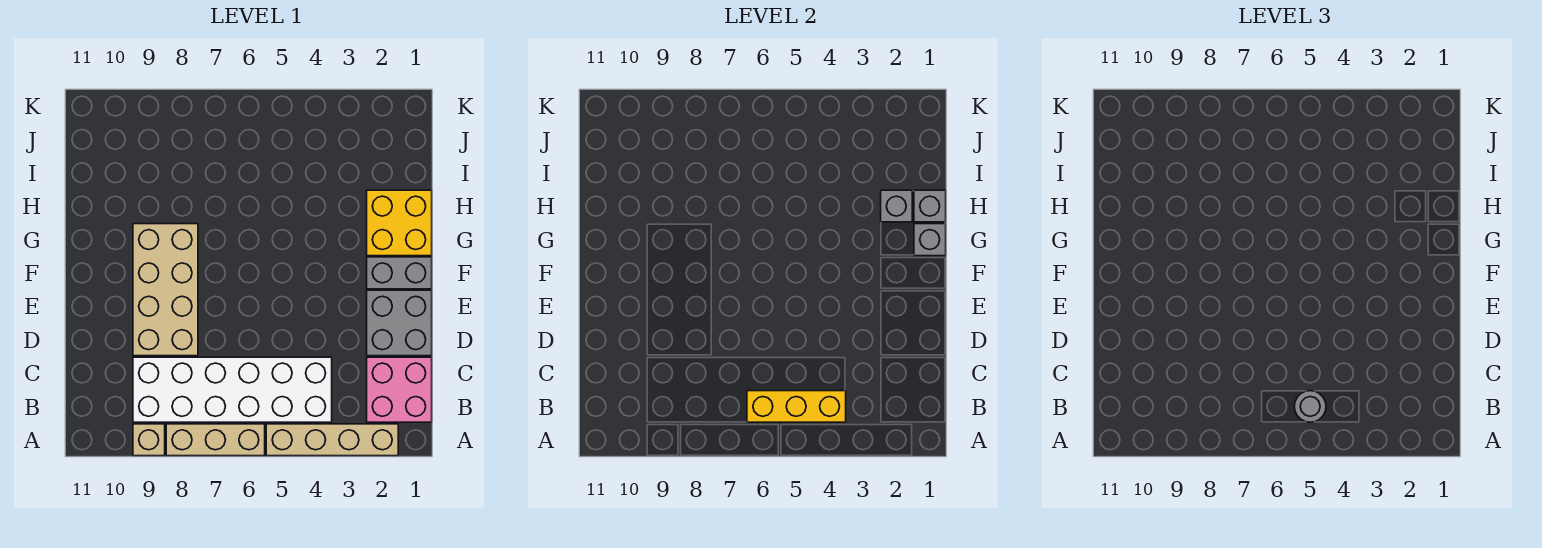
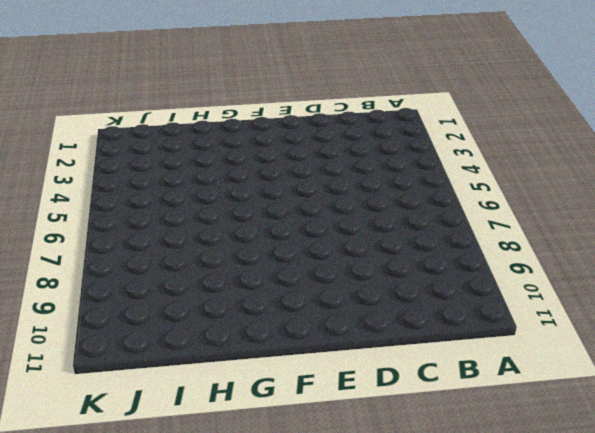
none -> tan brick A2:A5 level 1
none -> tan brick A6:A8 level 1
none -> tan brick A9 level 1

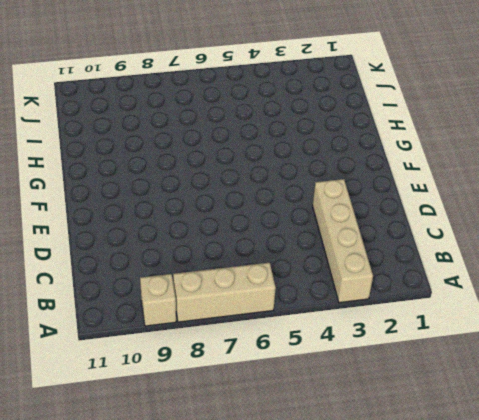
tan brick A3:D3 level 1 -> tan brick A2:A5 level 1
none -> pink brick B1:C2 level 1
none -> white brick B4:C9 level 1
none -> grey brick D1:E2 level 1

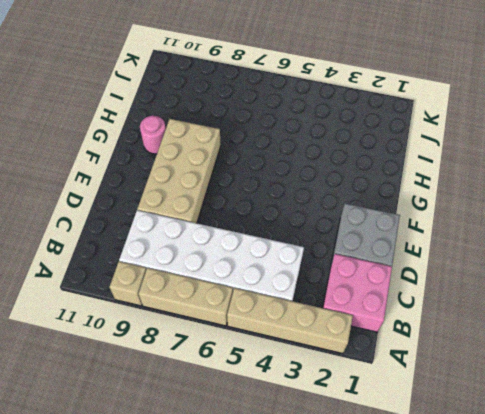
pink round brick G10 level 1 -> none
none -> grey brick F1:F2 level 1
none -> yellow brick G1:H2 level 1
none -> yellow brick B4:B6 level 2

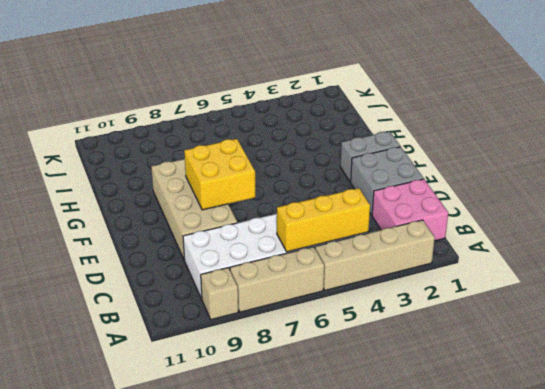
yellow brick E7:F8 level 2 -> yellow brick G1:H2 level 1
none -> grey brick G1 level 2
none -> grey brick H1 level 2
none -> grey brick H2 level 2

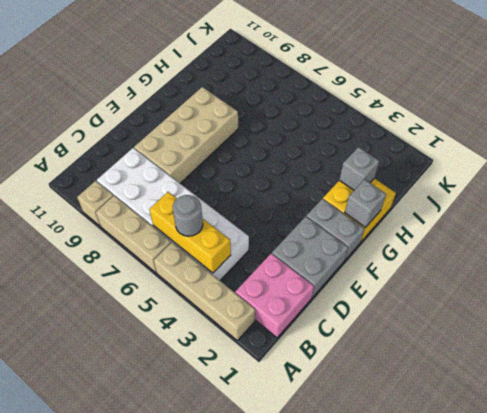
none -> grey brick H1 level 2

